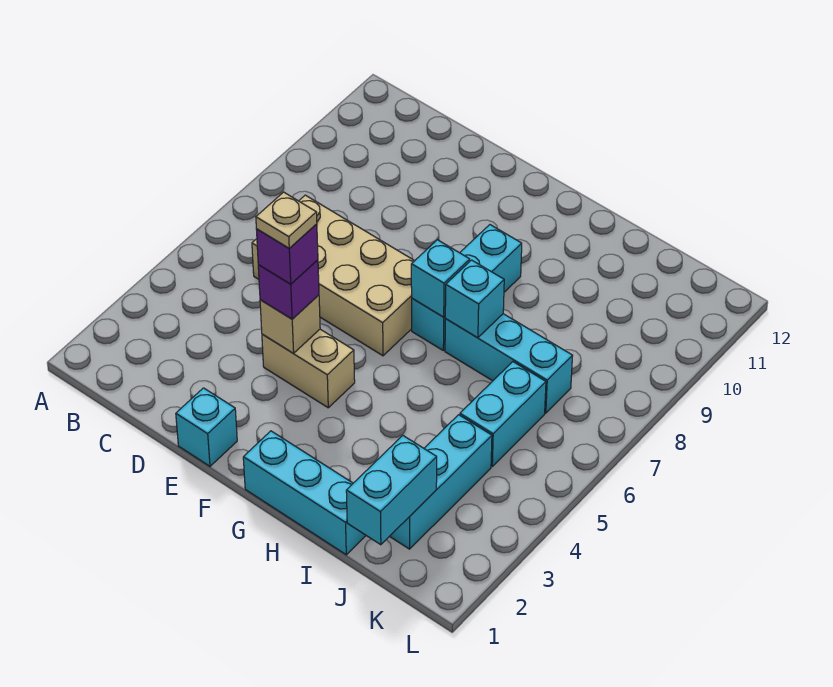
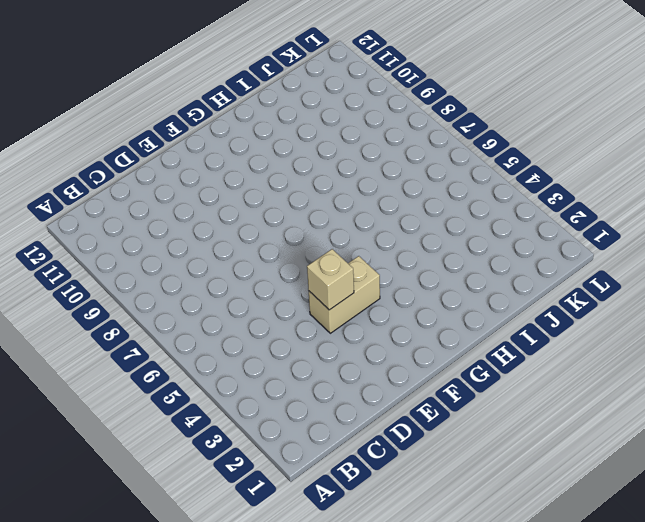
none -> tan brick C6:F7 level 1
none -> cyan brick E1 level 1
none -> cyan brick G1:I1 level 1

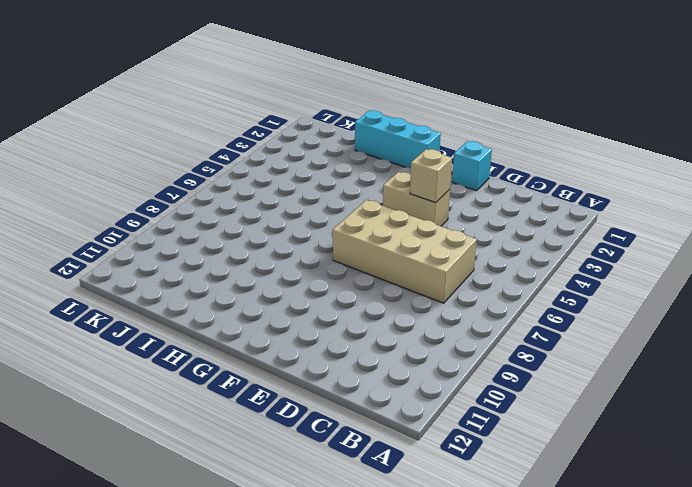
none -> cyan brick G7:G9 level 1
none -> cyan brick H7:J7 level 1
none -> cyan brick J2:J4 level 1

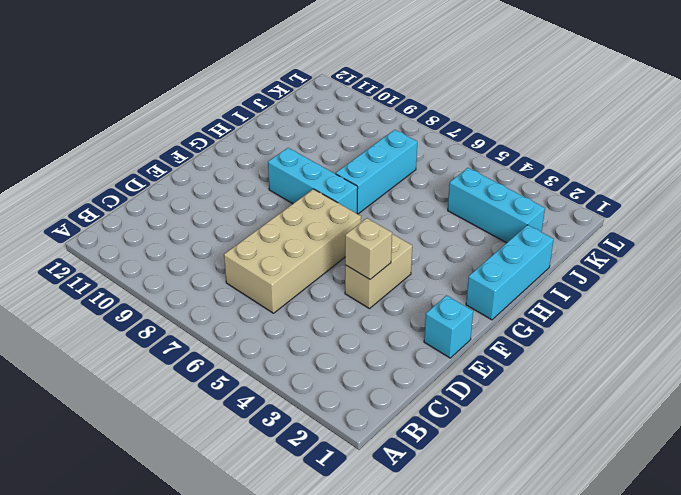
none -> cyan brick J5:J6 level 1
none -> cyan brick G7 level 2
none -> cyan brick H7 level 2

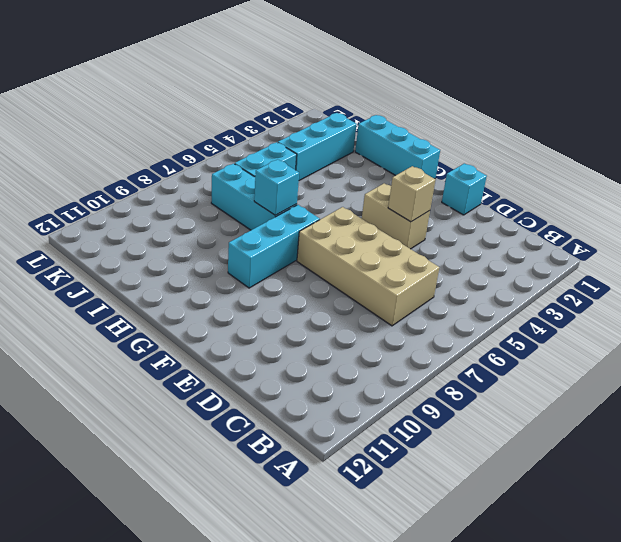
none -> cyan brick G7 level 2
none -> cyan brick J1:J2 level 2
none -> purple brick E4 level 3

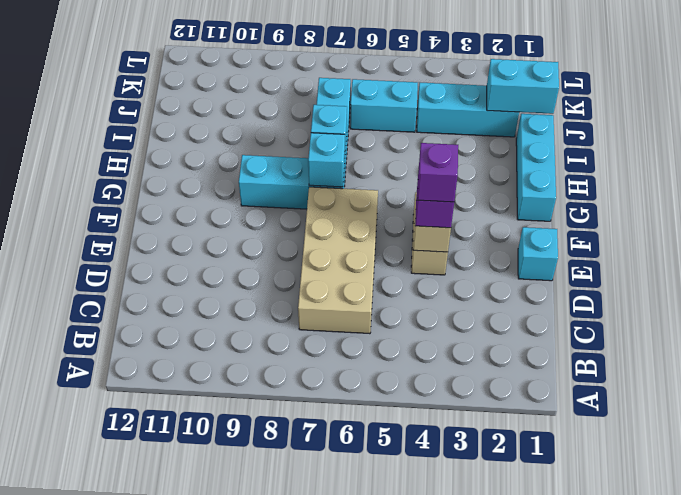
none -> tan plate E4 level 5

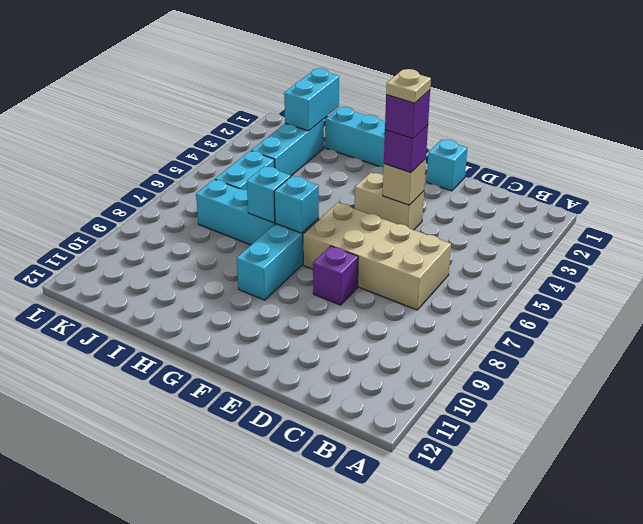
purple brick E8 level 1 -> none

